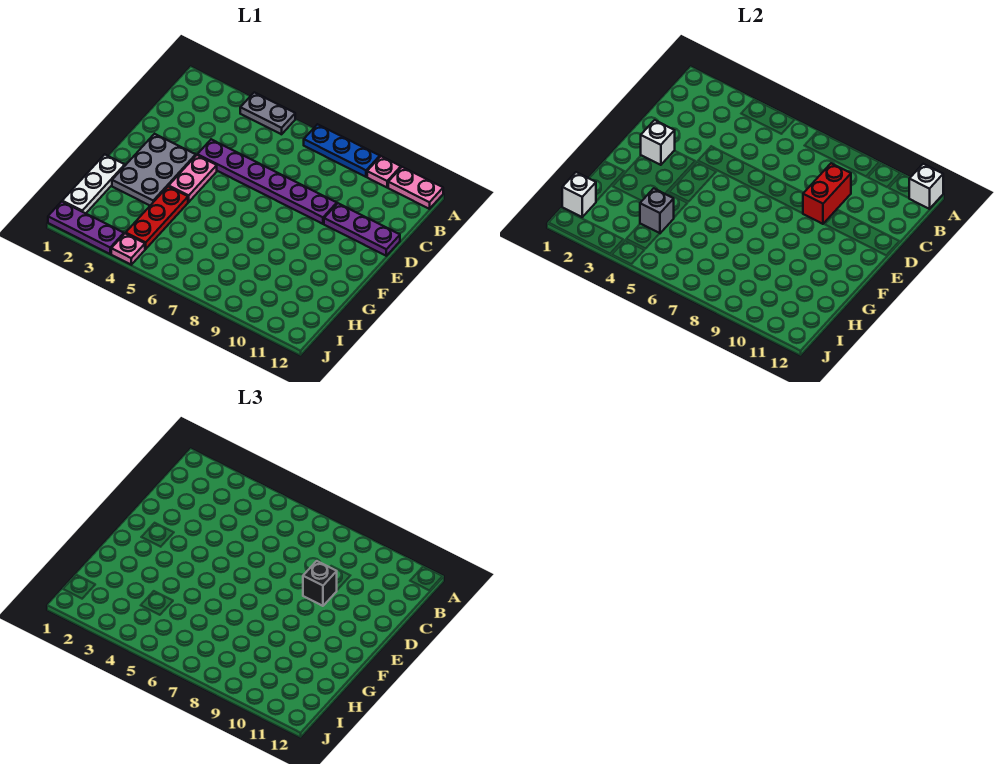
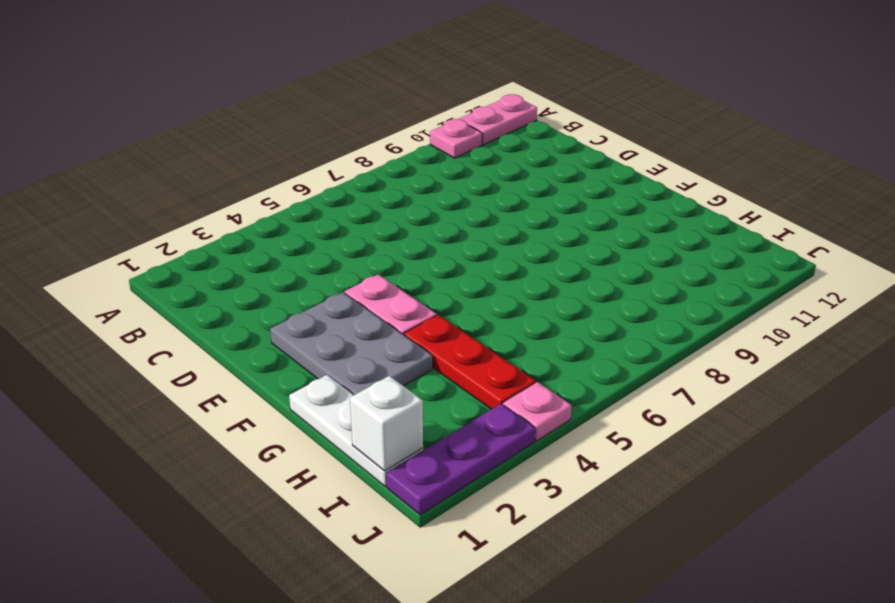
none -> grey plate A4:A5 level 1
none -> blue plate A7:A9 level 1
none -> purple plate D4:D9 level 1

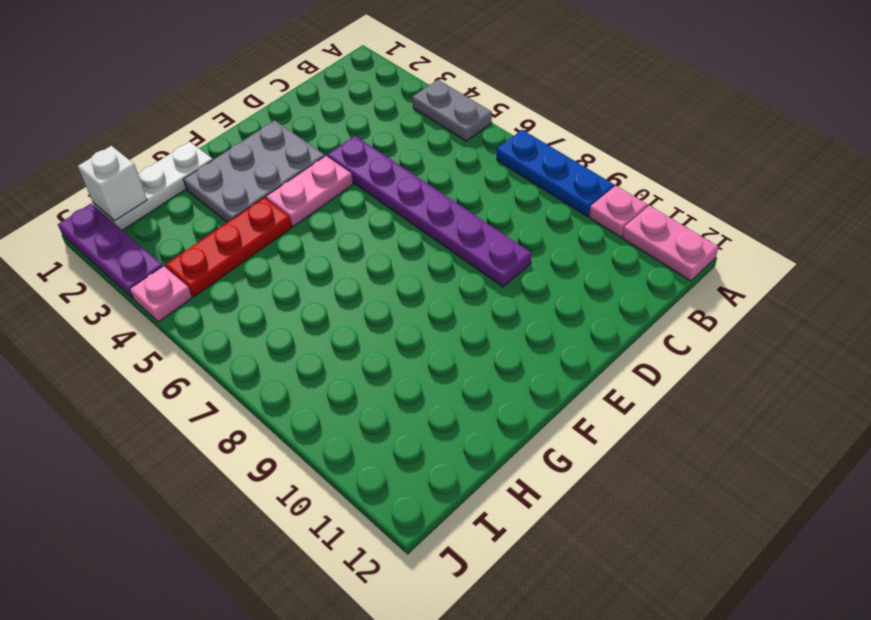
none -> purple plate D10:D12 level 1
none -> white brick A12 level 2
none -> red brick C9:D9 level 2

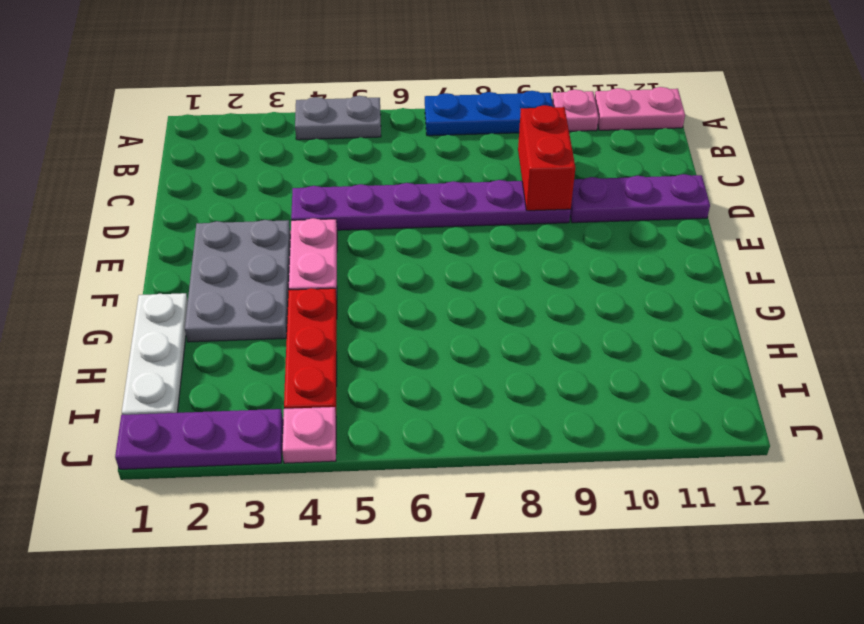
none -> white brick A12 level 2
none -> white brick E2 level 2
none -> grey brick H4 level 2

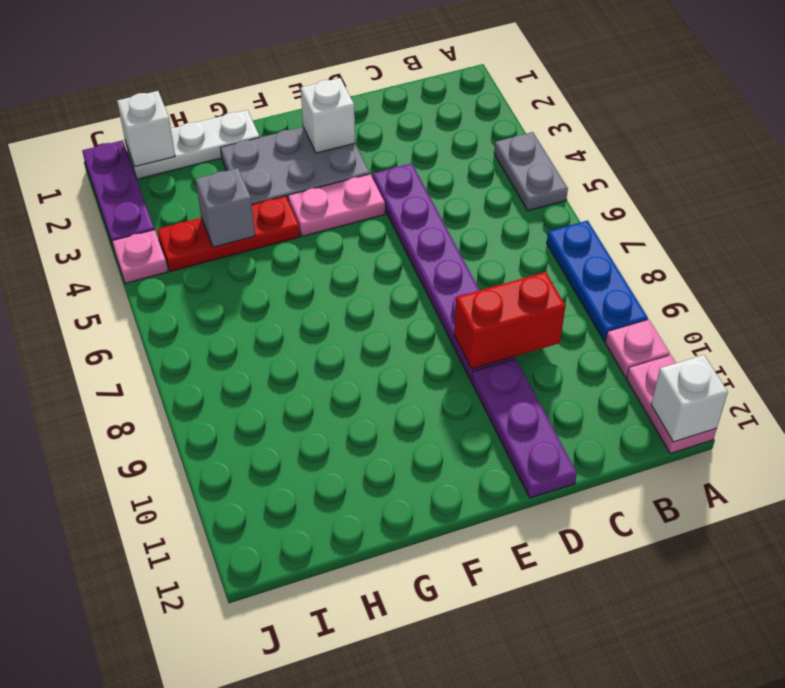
none -> black brick D9 level 3

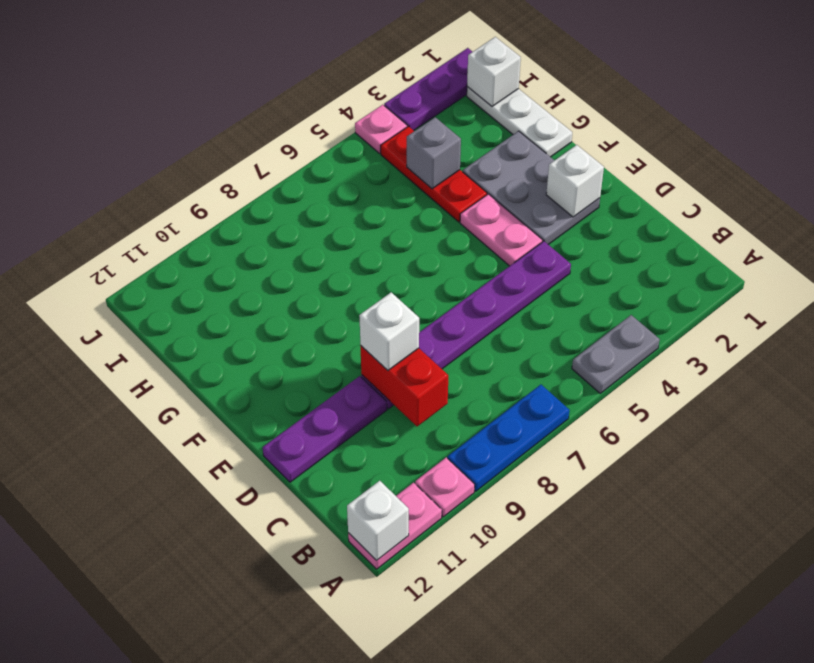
white brick D9 level 3 -> black brick D9 level 3

